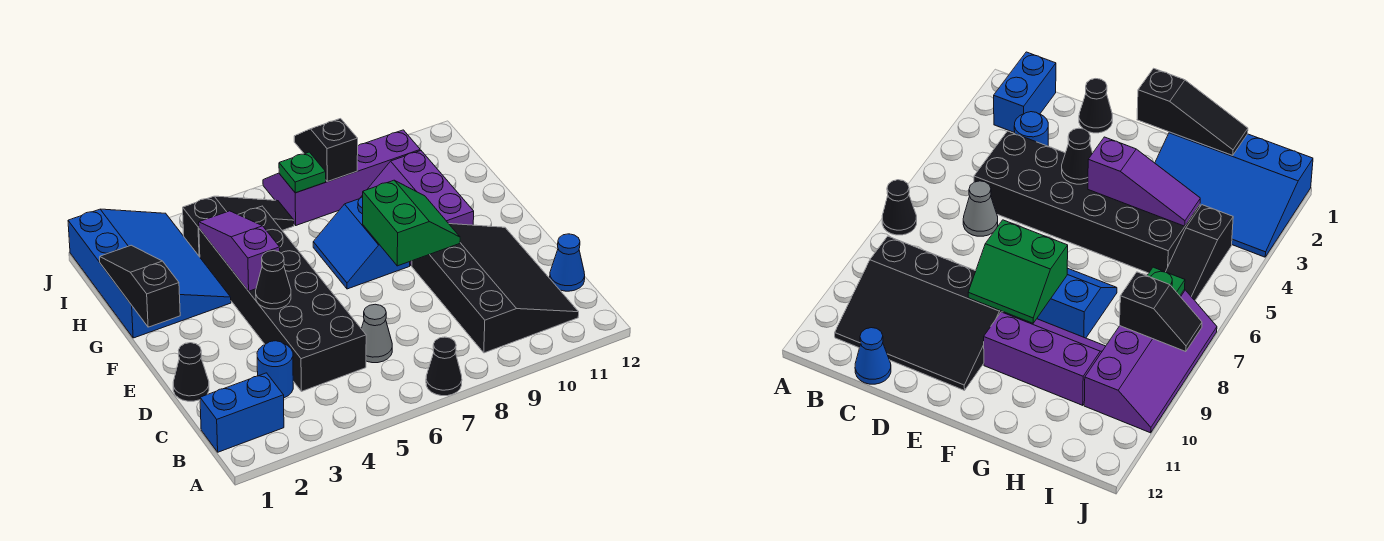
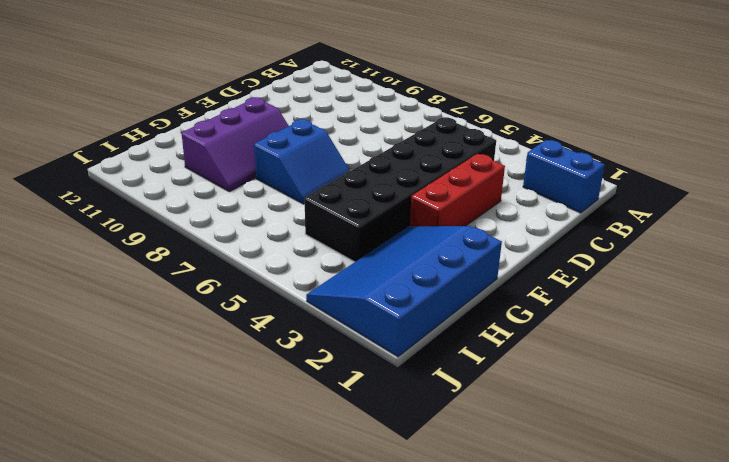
red brick D3:F3 level 1 -> none
none -> black cone A7 level 1
none -> black slope B9:E11 level 1 top 9
none -> blue round brick C3 level 1

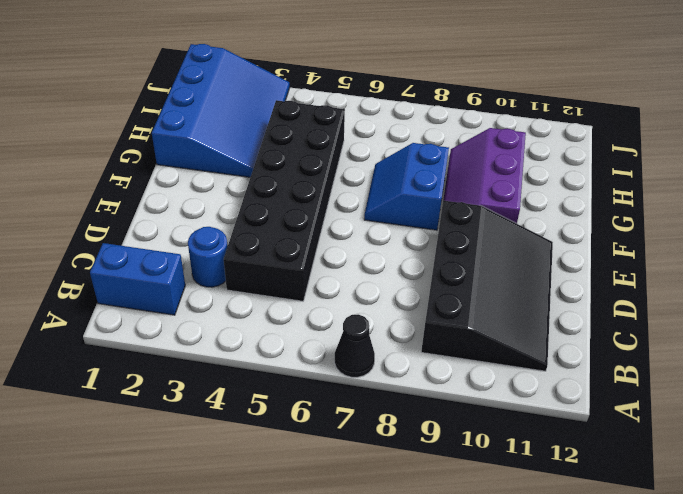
none -> grey cone C6 level 1
none -> blue cone C12 level 1
none -> black cone D1 level 1

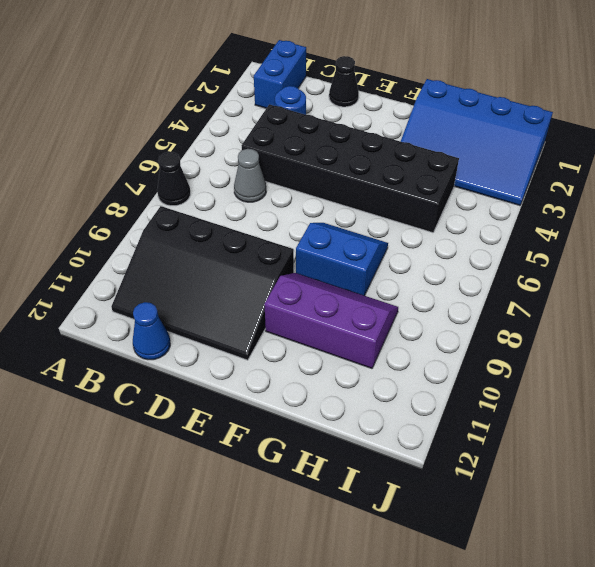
none -> black slope I4:I6 level 1 top 4
none -> purple slope I7:J10 level 1 top I
none -> black cone E4 level 2

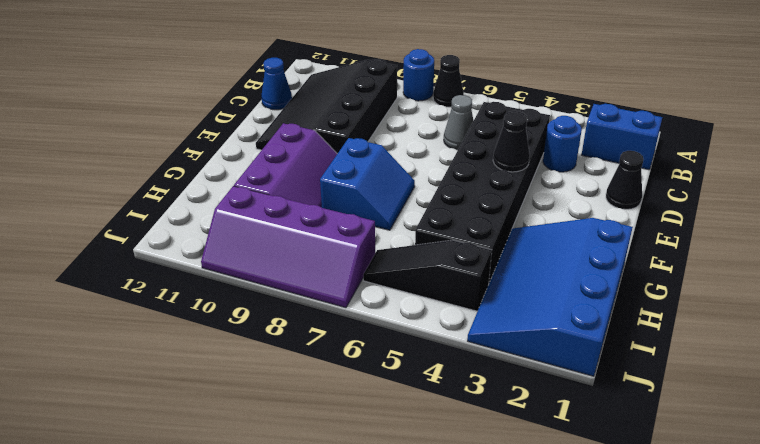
blue round brick A8 level 1 -> none
none -> green slope E8:F9 level 2 top 8
none -> black slope F1:H1 level 2 top F
none -> purple slope F4:H4 level 2 top F

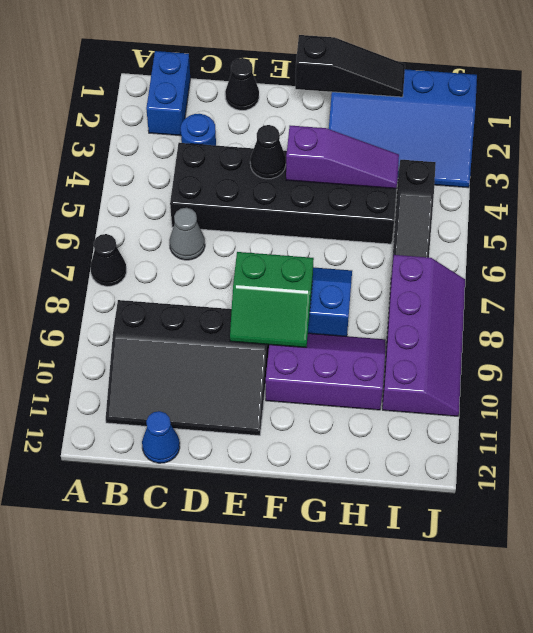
none -> green plate I7 level 2
none -> black slope I8:J8 level 2 top I

